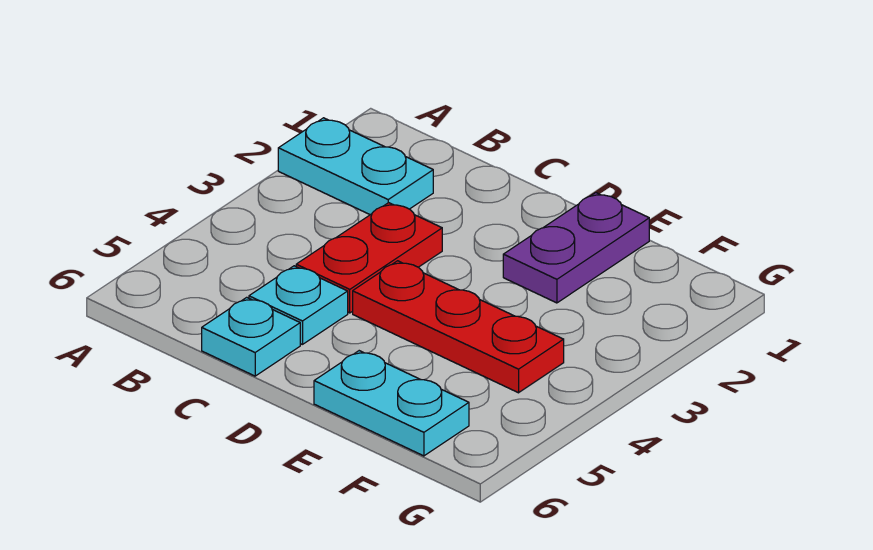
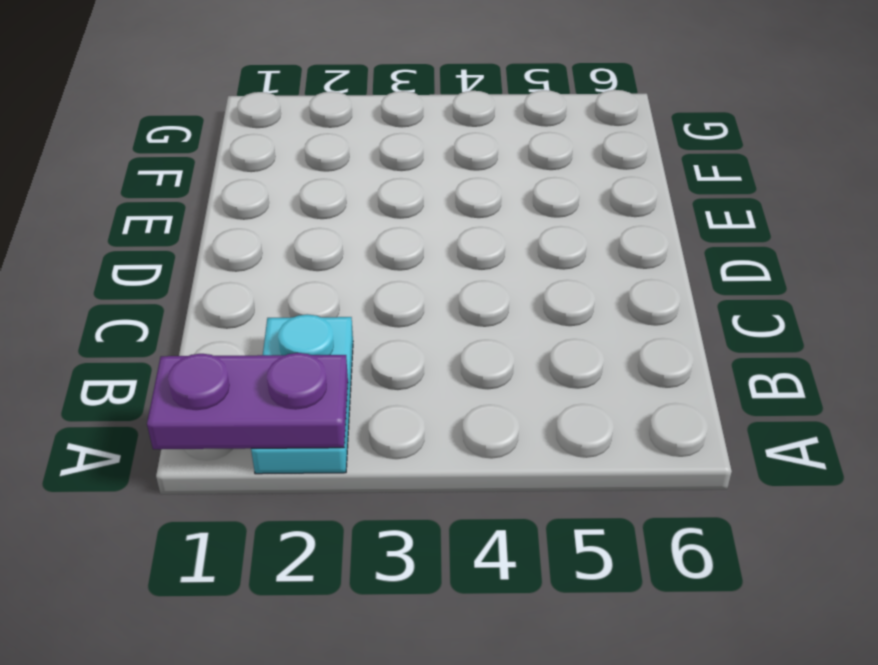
purple plate A1:A2 level 2 -> purple plate E1:E2 level 1
none -> red plate C3:C4 level 1
none -> cyan plate C5 level 1

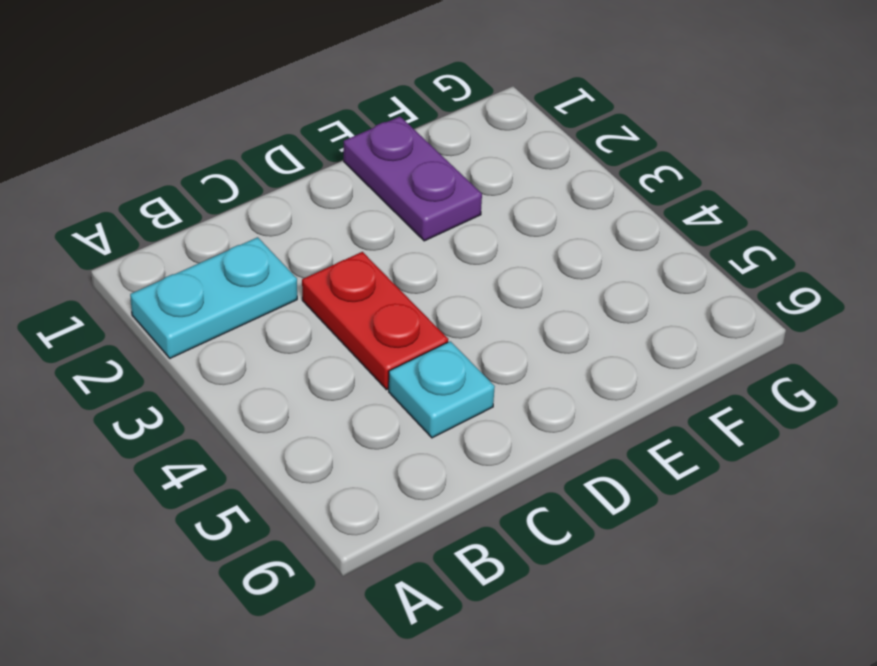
none -> cyan plate C6 level 1
none -> red plate D4:F4 level 1

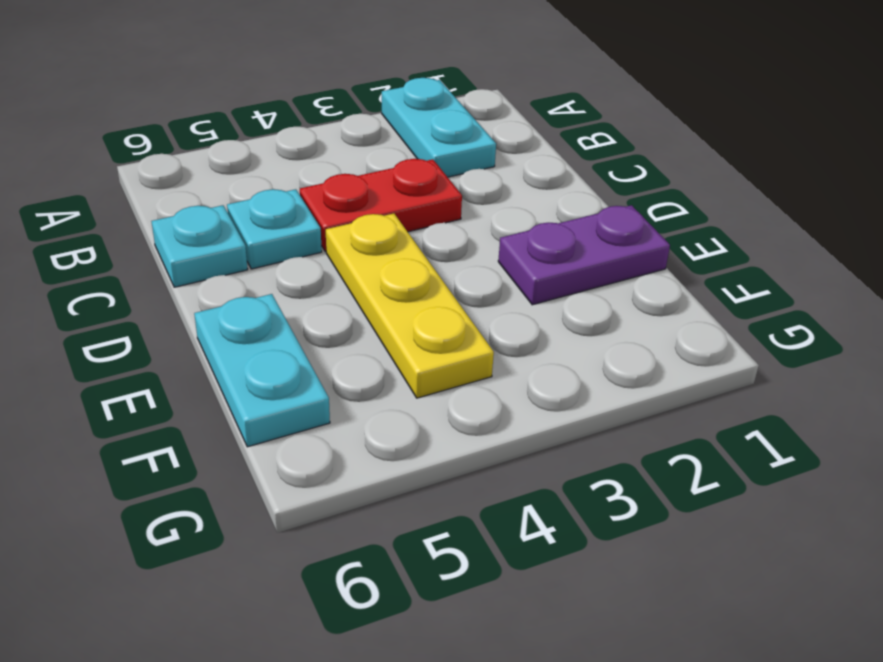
yellow plate D4:F4 level 1 -> red plate D4:F4 level 1

